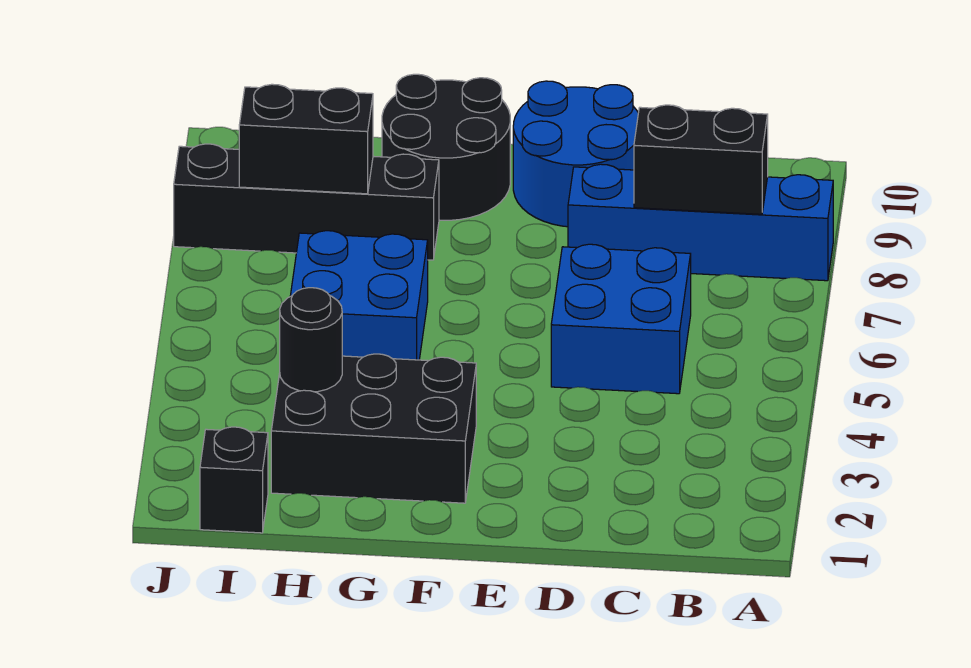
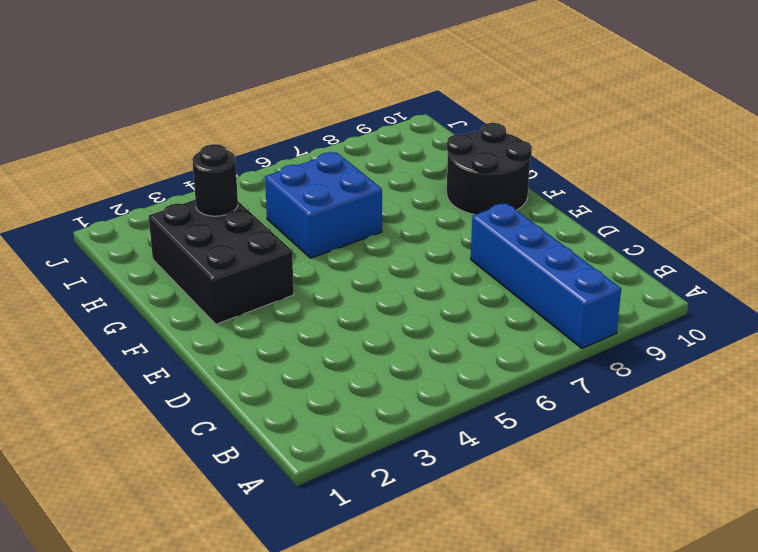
none -> blue brick C5:D6 level 1
none -> blue round brick D9:E10 level 1

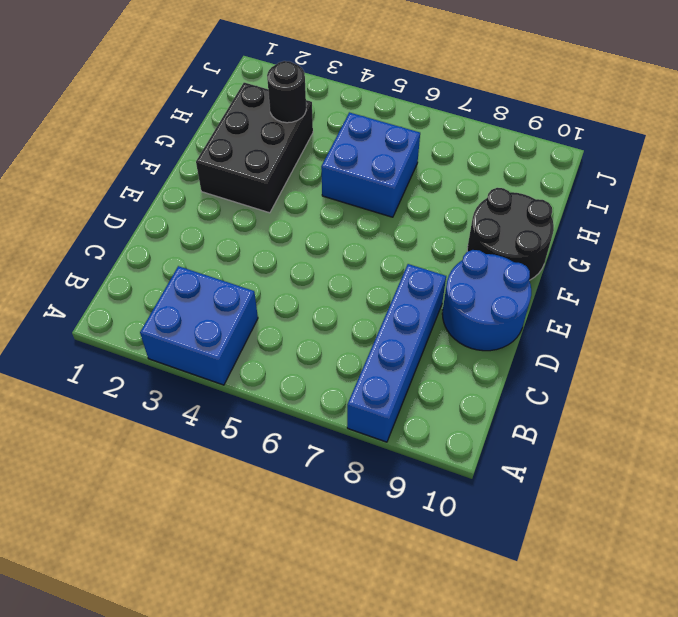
blue brick A3:B4 level 1 -> blue brick C5:D6 level 1
none -> black brick G8:J8 level 1
none -> black brick I1 level 1

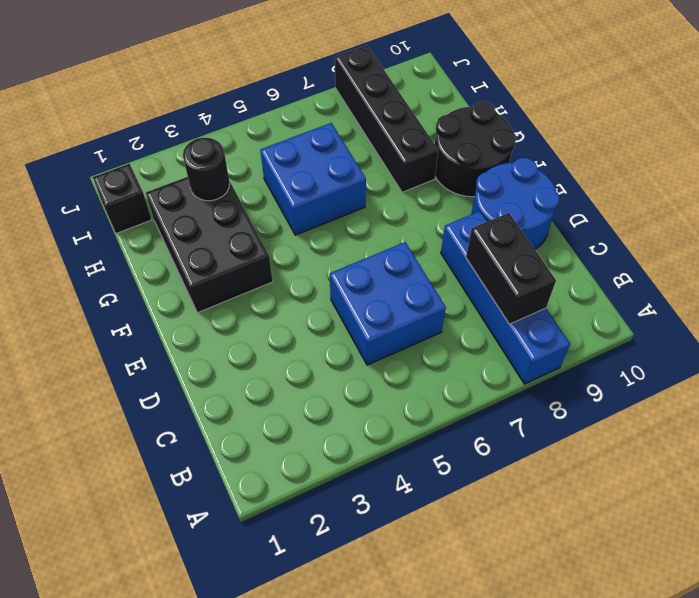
none -> black brick H8:I8 level 2

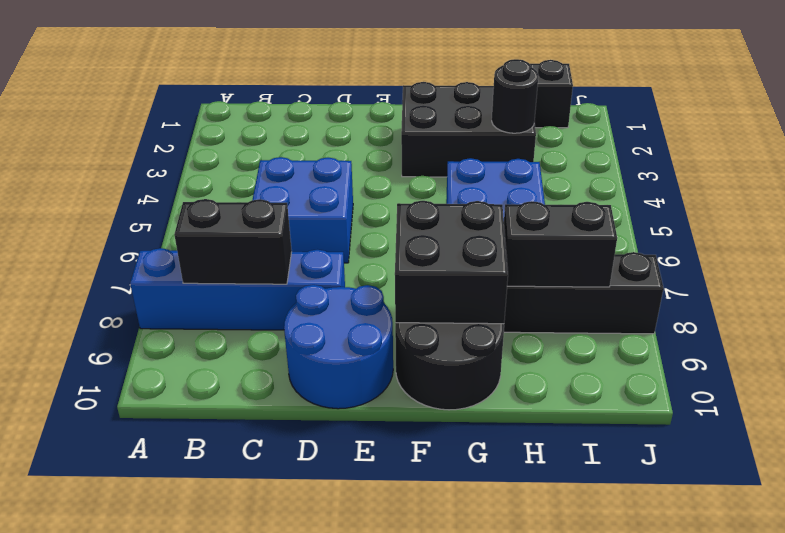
black brick F8:G9 level 2 -> none

